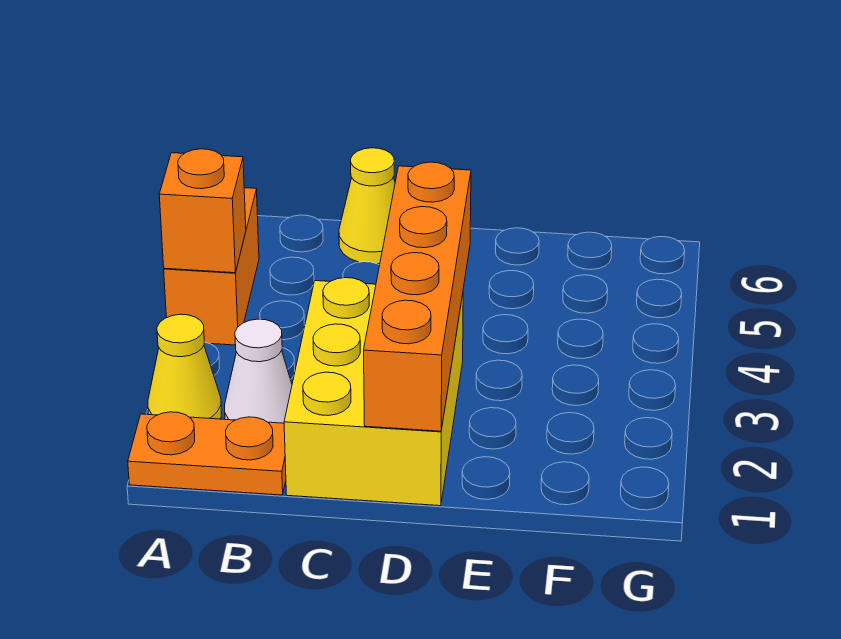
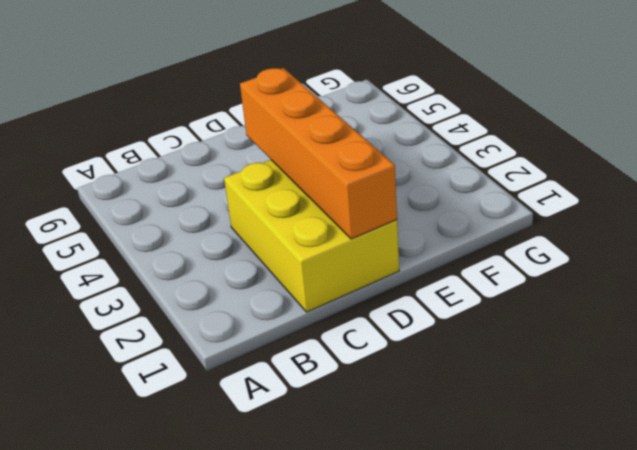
none -> orange plate A1:B1 level 1
none -> yellow cone A2 level 1

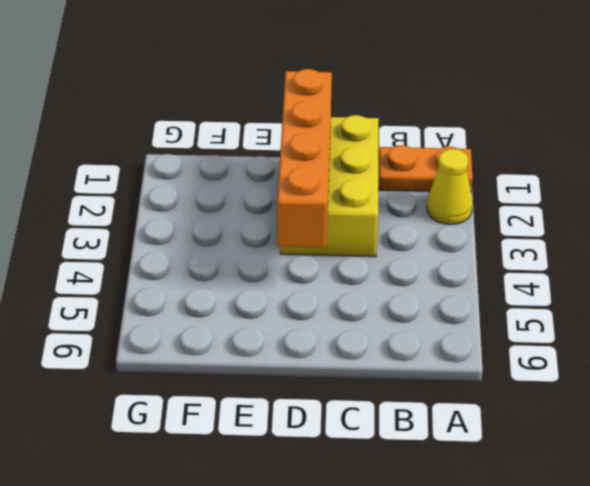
none -> orange brick A4:A5 level 1
none -> white cone B2 level 1

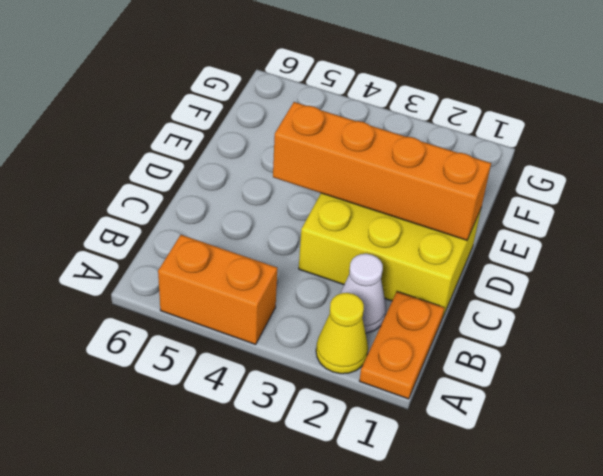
none -> yellow cone C6 level 1
none -> orange brick A4 level 2

